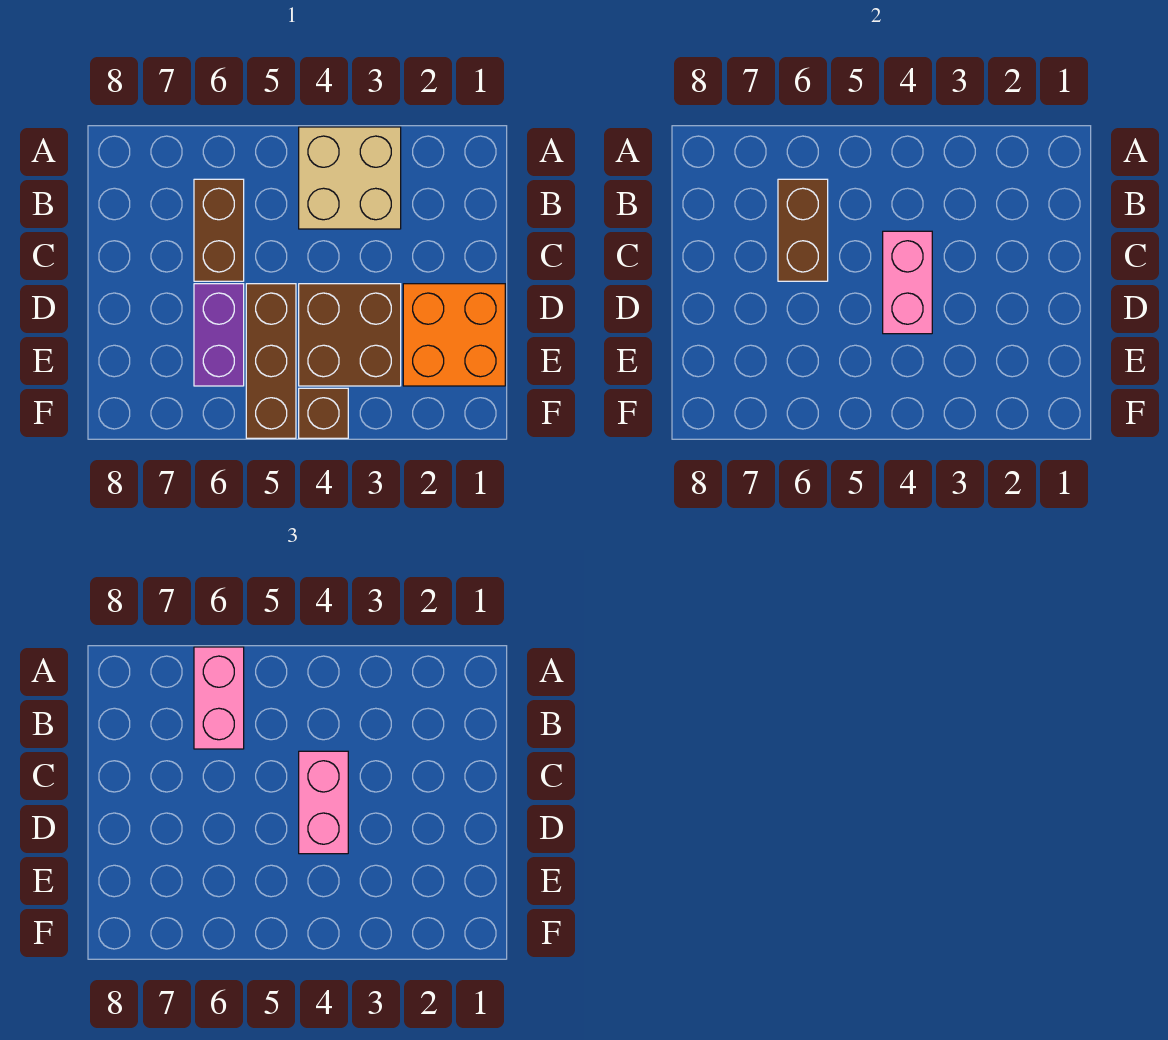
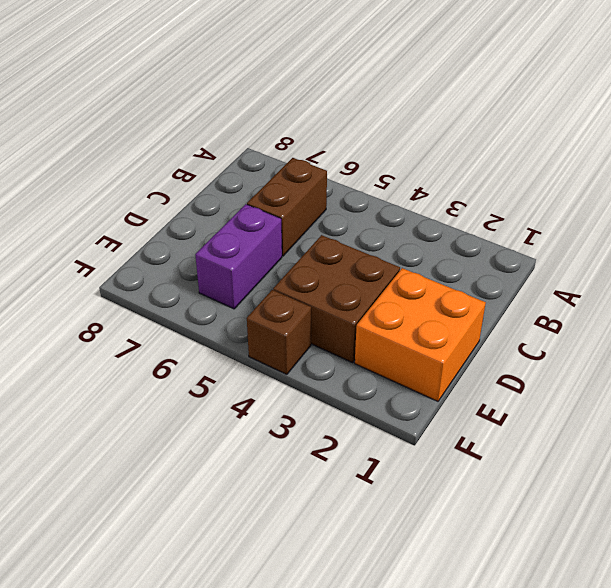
none -> tan brick A3:B4 level 1
none -> brown brick D5:F5 level 1

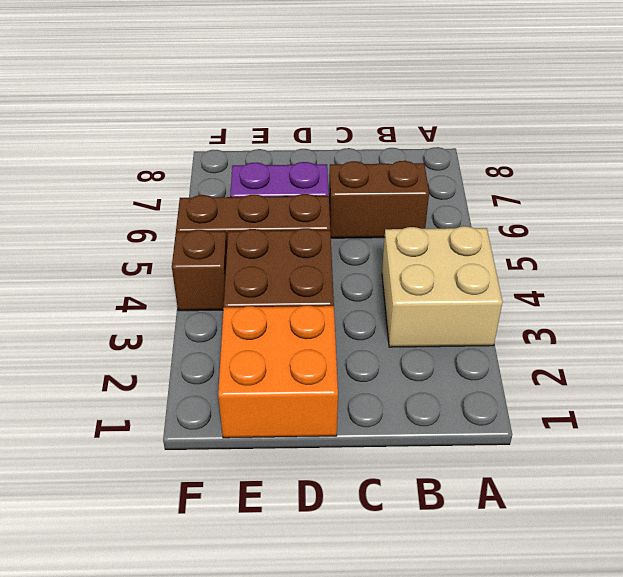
none -> brown brick B6:C6 level 2
none -> pink brick C4:D4 level 2

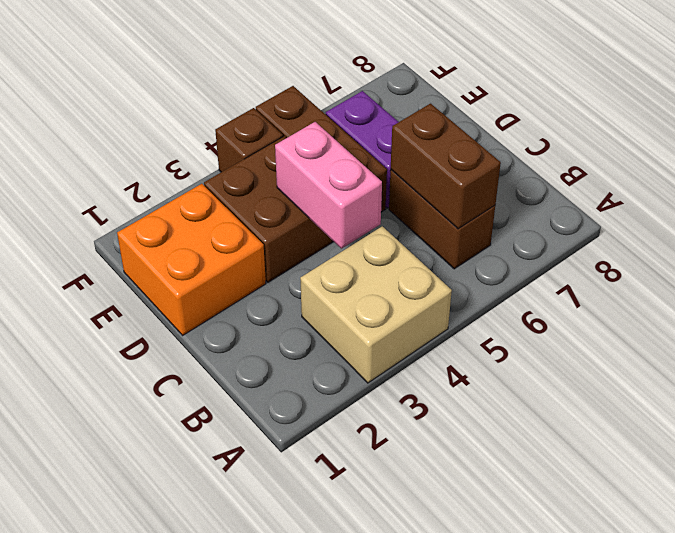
none -> pink brick A6:B6 level 3
none -> pink brick C4:D4 level 3

